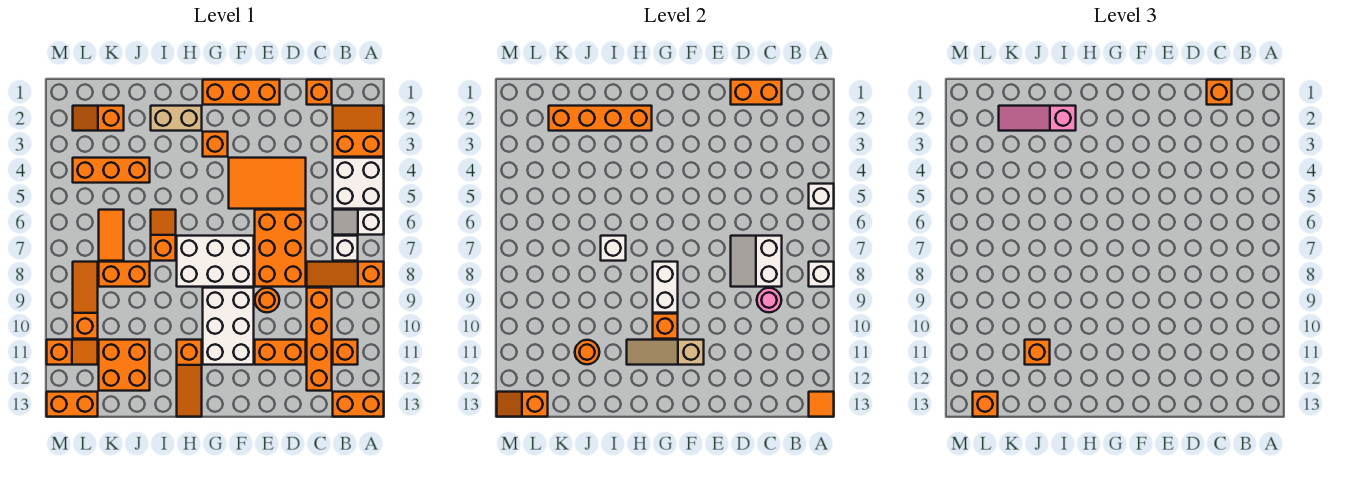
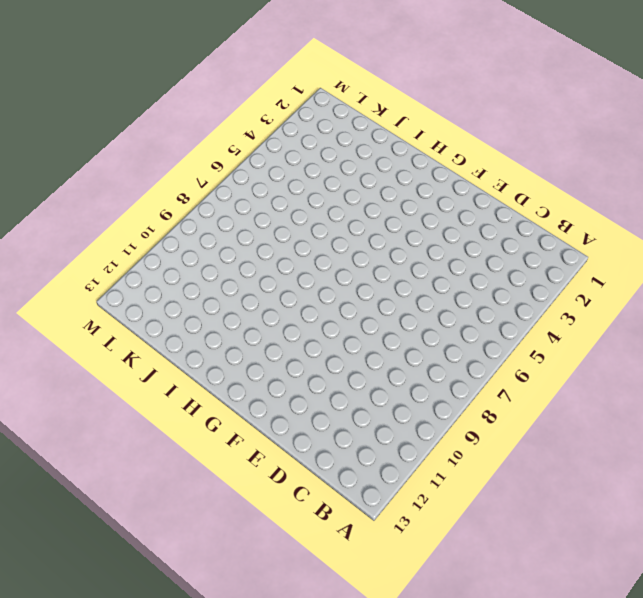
none -> orange slope A2:B3 level 1 top 3
none -> white brick A4:B5 level 1
none -> white slope A6:B6 level 1 top A
none -> orange slope A8:C8 level 1 top A

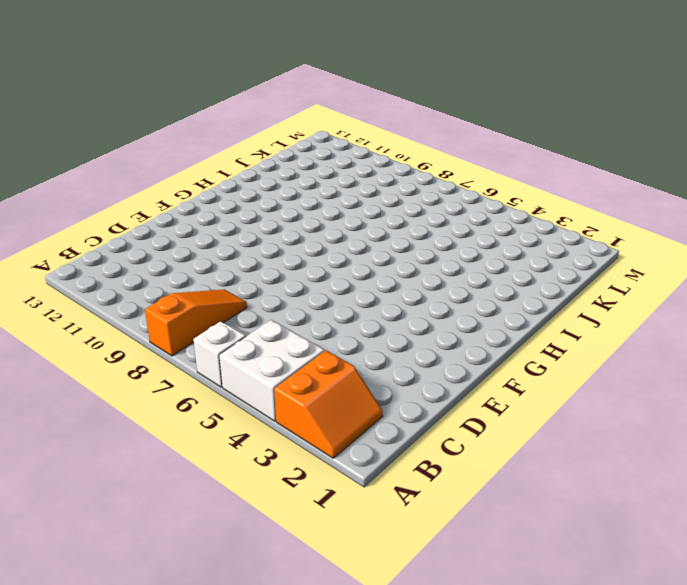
none -> orange brick A13:B13 level 1
none -> white brick B7 level 1
none -> orange brick B11 level 1
none -> orange brick C1 level 1

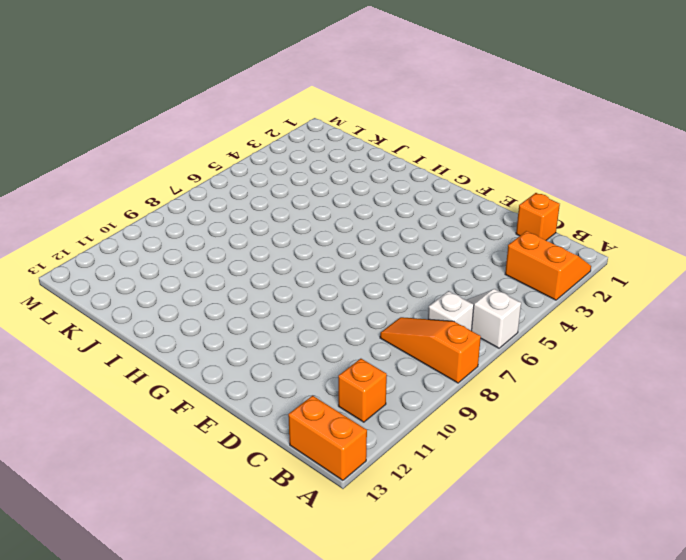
none -> white brick A4:B5 level 1
none -> orange brick C9:C12 level 1
none -> orange tile D4:F5 level 1
none -> orange brick D6:E8 level 1

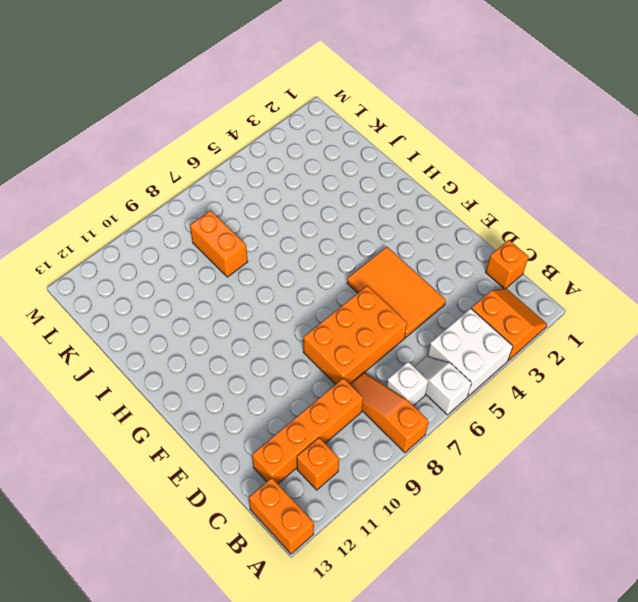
none -> orange brick D11:E11 level 1
none -> orange brick E1:G1 level 1
none -> orange round brick E9 level 1
none -> white brick F7:H8 level 1

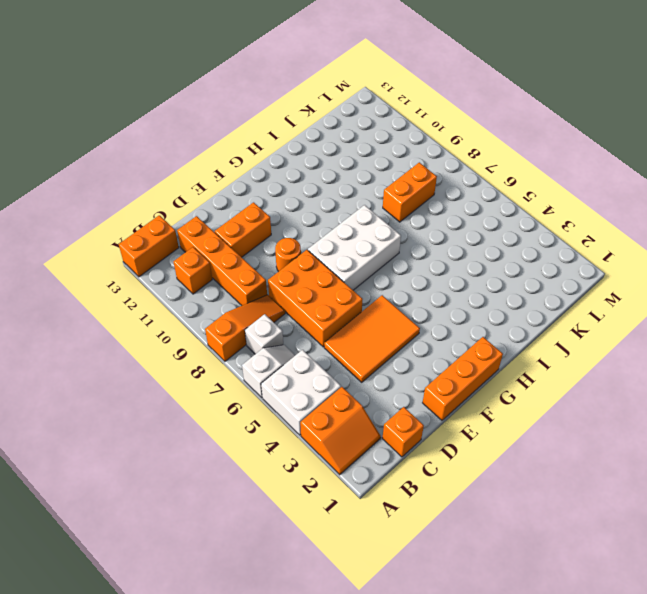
none -> white brick F9:G11 level 1
none -> orange brick G3 level 1
none -> tan brick H2:I2 level 1
none -> orange slope H11:H13 level 1 top 11

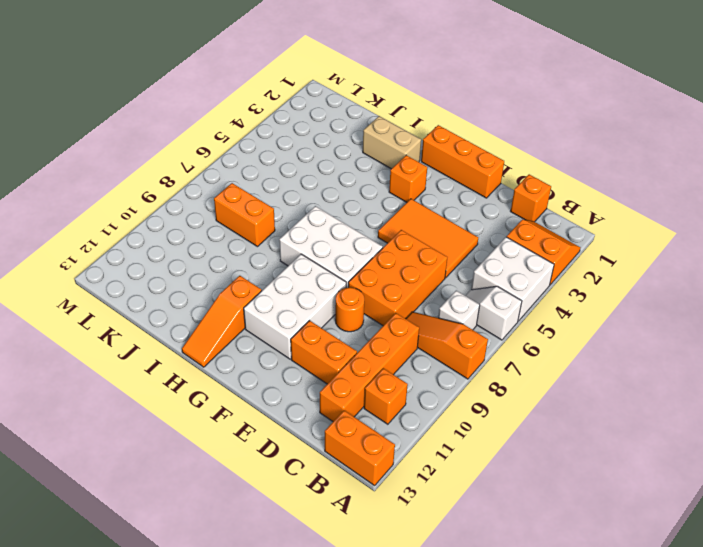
none -> orange slope I6:I7 level 1 top 7
none -> orange brick J4:L4 level 1
none -> orange brick J11:K12 level 1
none -> orange slope K2:L2 level 1 top K

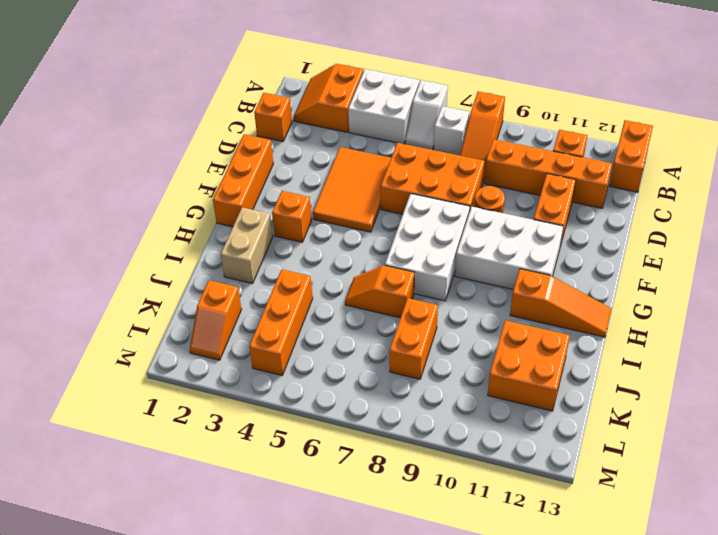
none -> orange tile K6:K7 level 1
none -> orange slope L8:L10 level 1 top 10
none -> orange slope L11:M11 level 1 top M
none -> orange brick L13:M13 level 1

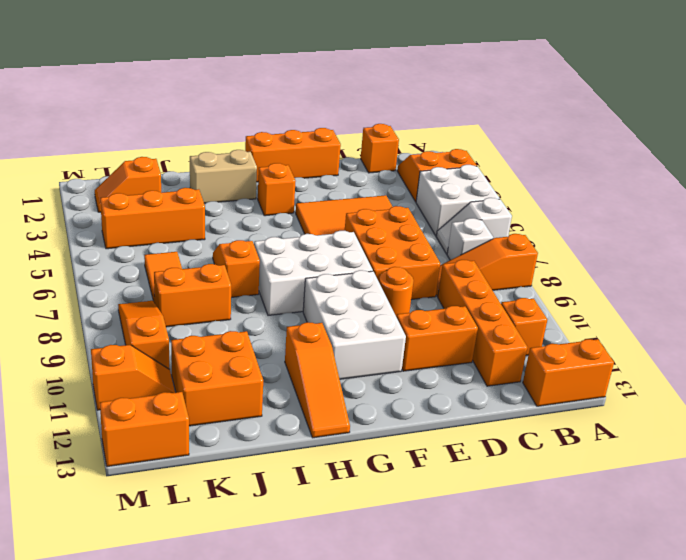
none -> white brick A5 level 2
none -> white brick A8 level 2
none -> orange tile A13 level 2
none -> orange brick C1:D1 level 2

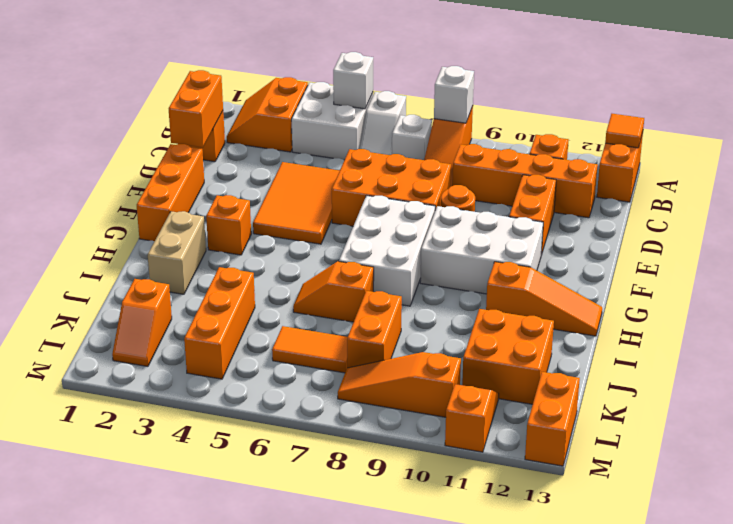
none -> white slope C7:D8 level 2 top C
none -> pink round brick C9 level 2
none -> tan slope F11:H11 level 2 top F
none -> white brick G8:G9 level 2

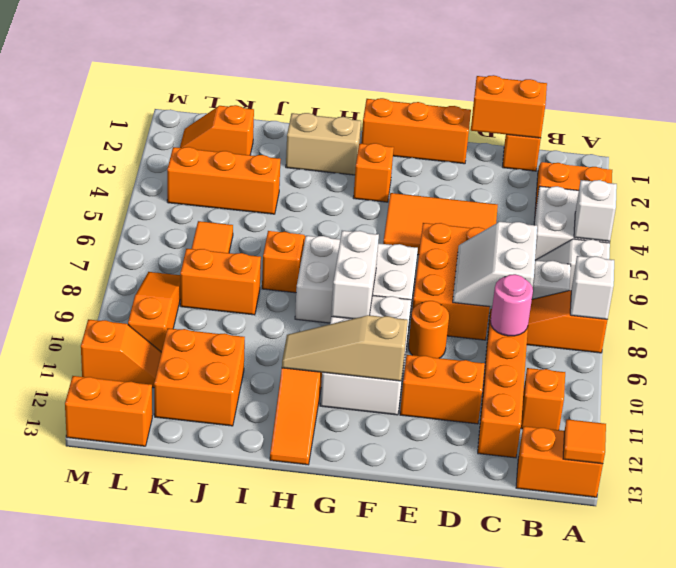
none -> orange brick G10 level 2
none -> orange brick H2:K2 level 2
none -> white brick I7 level 2
none -> orange round brick J11 level 2

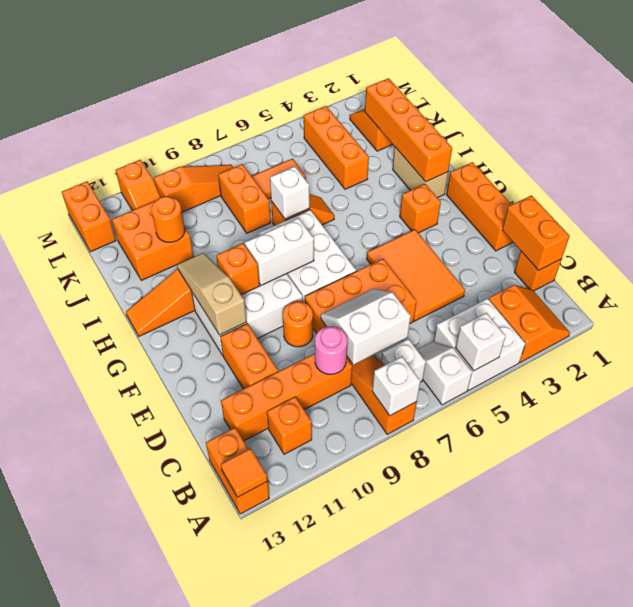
none -> orange slope L13:M13 level 2 top L
none -> orange brick C1 level 3
none -> pink slope I2:K2 level 3 top I
none -> orange brick J11 level 3

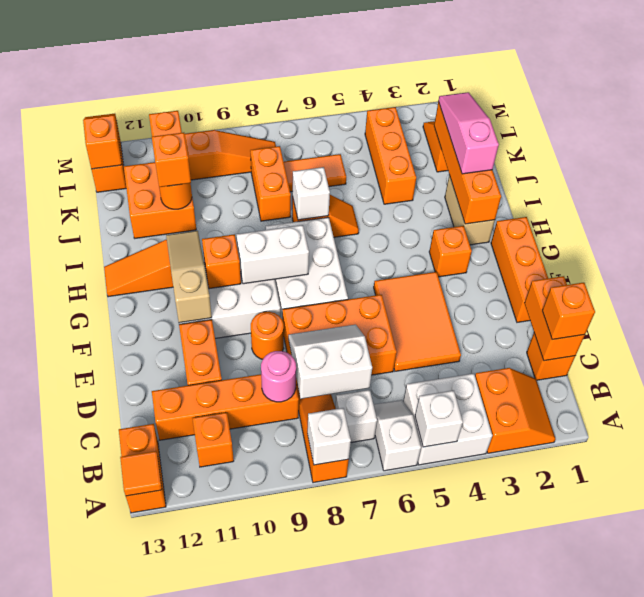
none -> orange brick L13 level 3

